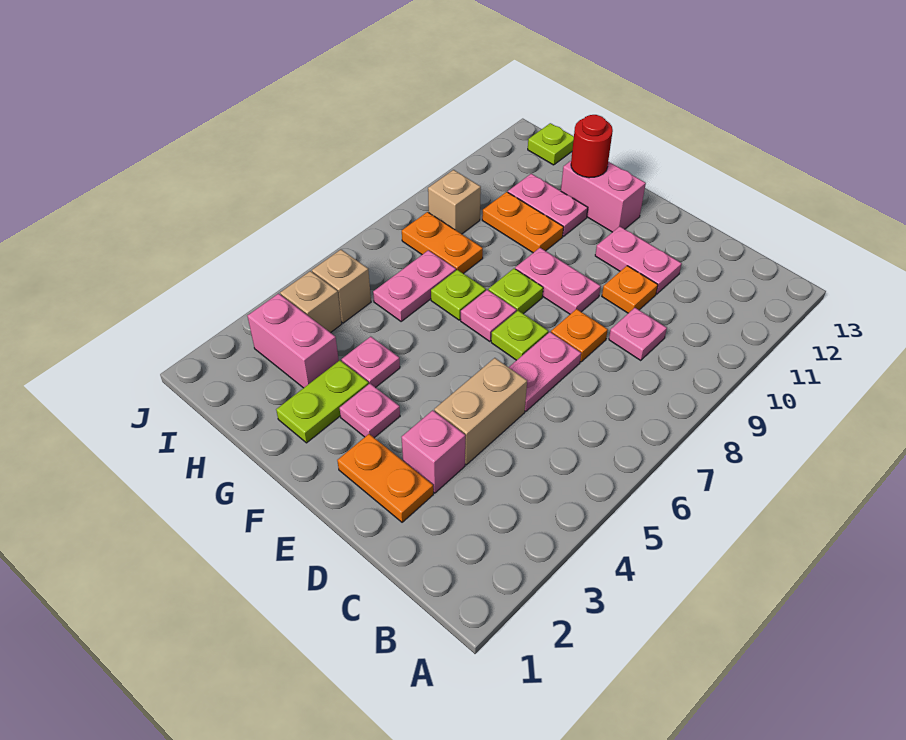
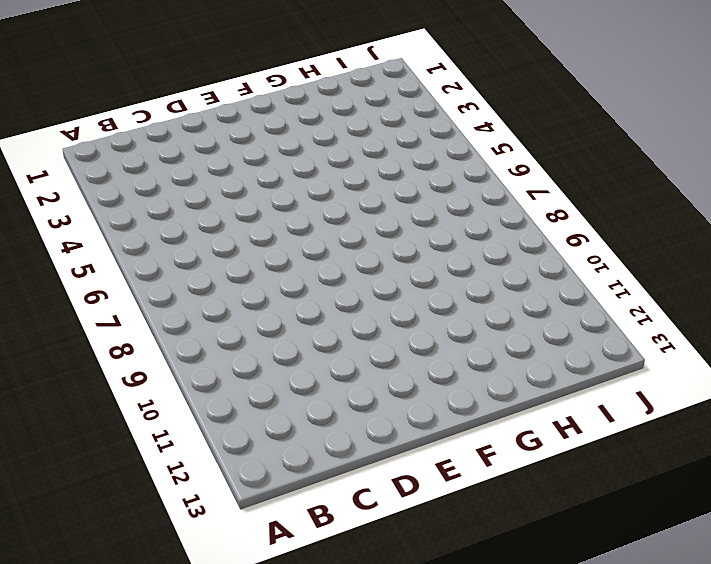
none -> pink plate C9 level 1
none -> orange plate D2:E2 level 1
none -> pink brick D3 level 1

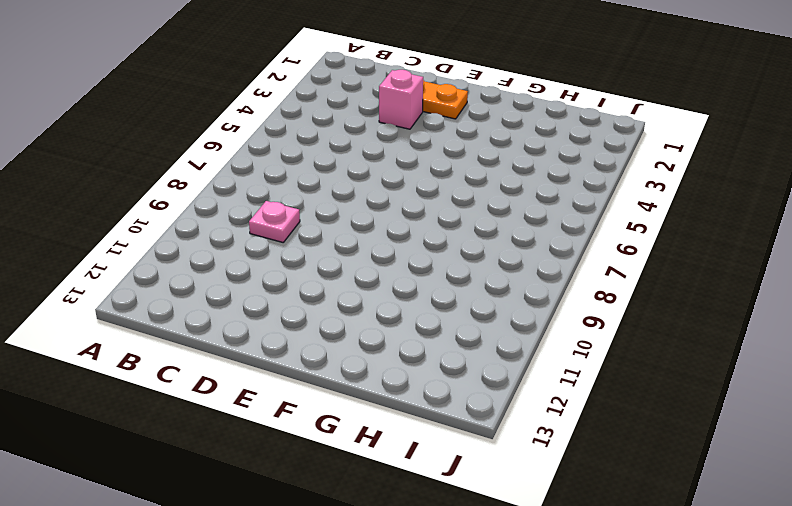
none -> tan brick D4:D5 level 1
none -> pink plate D6:D7 level 1
none -> orange plate D8 level 1

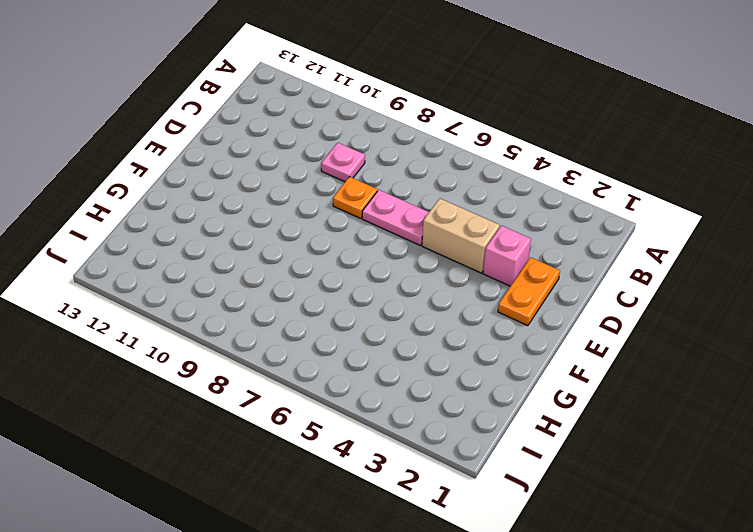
none -> orange plate D10 level 1
none -> pink plate D11:E11 level 1
none -> lime plate E7 level 1

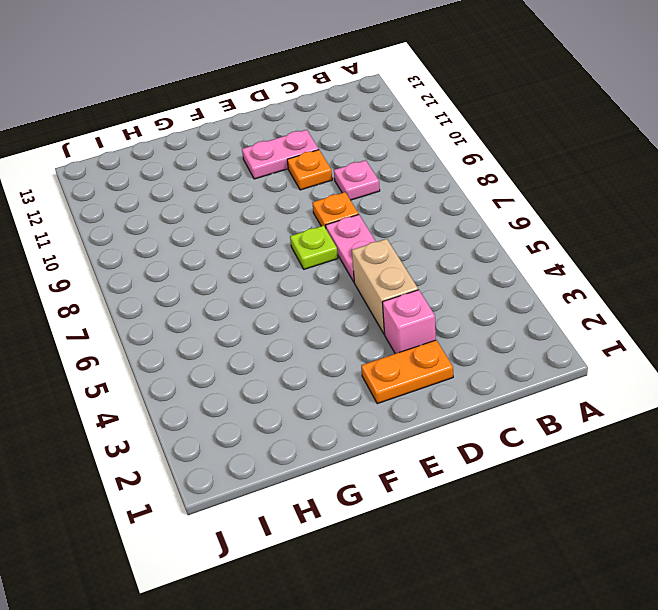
none -> pink plate E9:F9 level 1
none -> pink plate F3 level 1
none -> pink plate F7 level 1

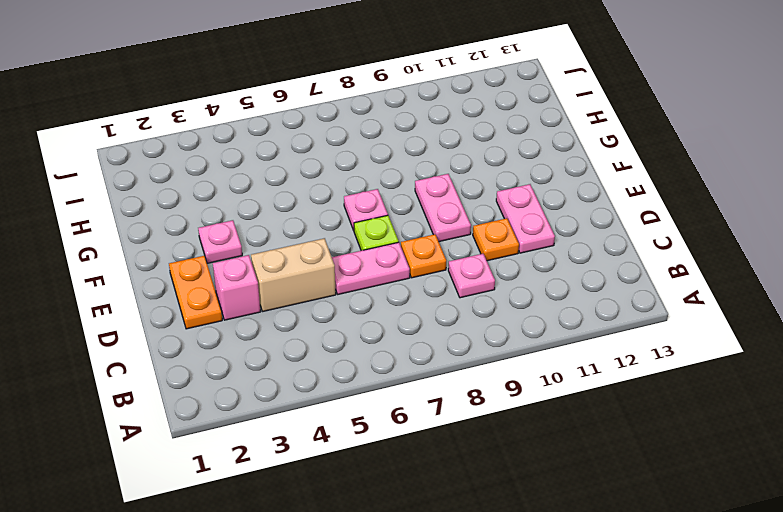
none -> lime plate F8 level 1
none -> pink brick F12:G12 level 1
none -> lime plate G2:G3 level 1

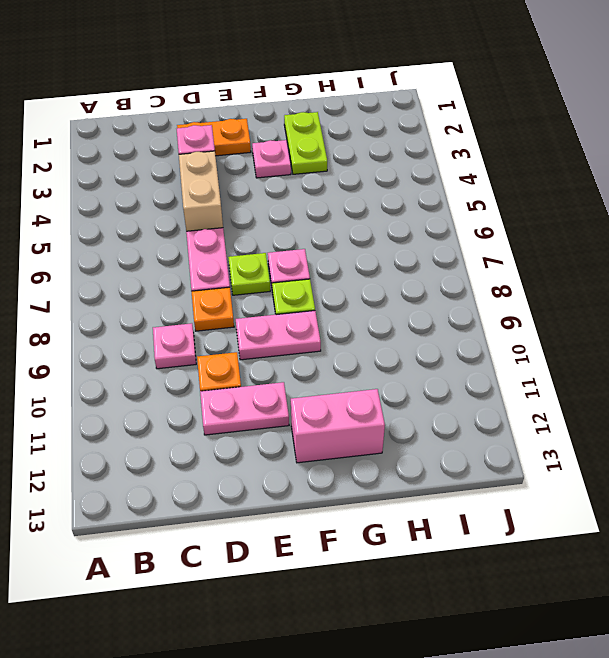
none -> pink plate G4 level 1
none -> lime plate G7 level 1
none -> orange plate G10:H10 level 1

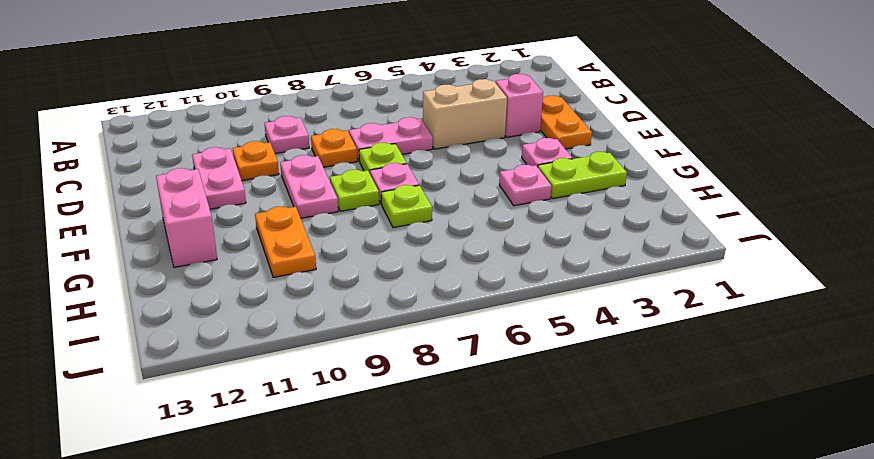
none -> pink plate G11:H11 level 1
none -> pink brick H3:I3 level 1
none -> pink plate H6:H7 level 1

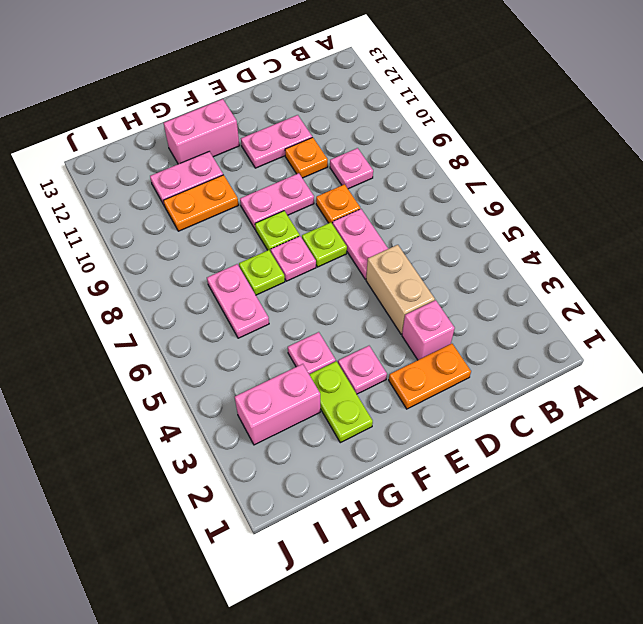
none -> orange plate H8:I8 level 1
none -> tan brick I4 level 1
none -> tan brick I5 level 1

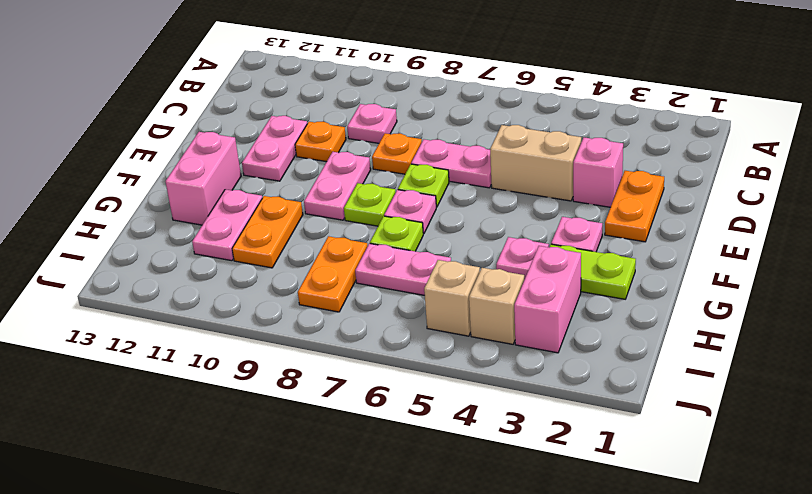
none -> tan brick I9 level 1
none -> lime plate I13 level 1
none -> red round brick G12 level 2

